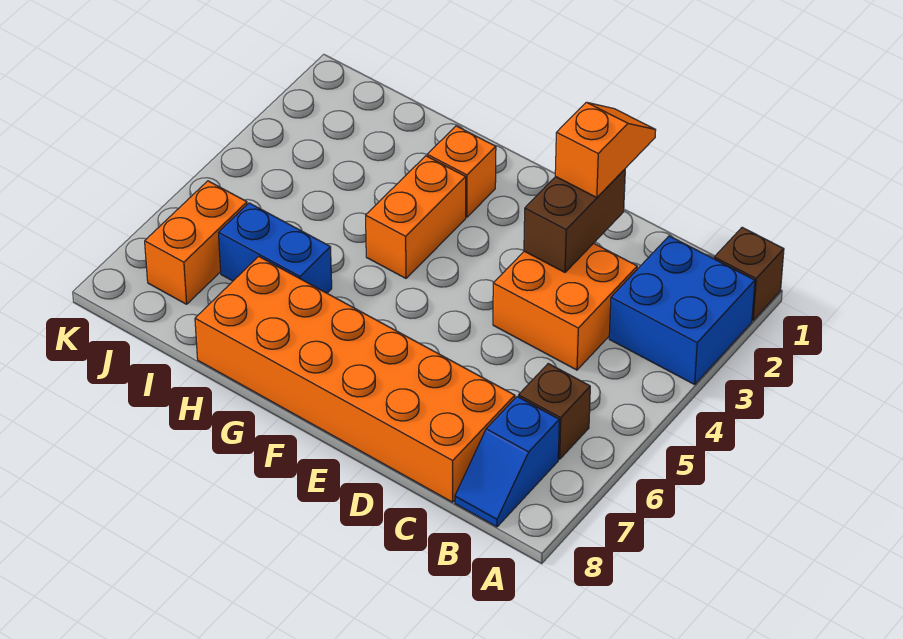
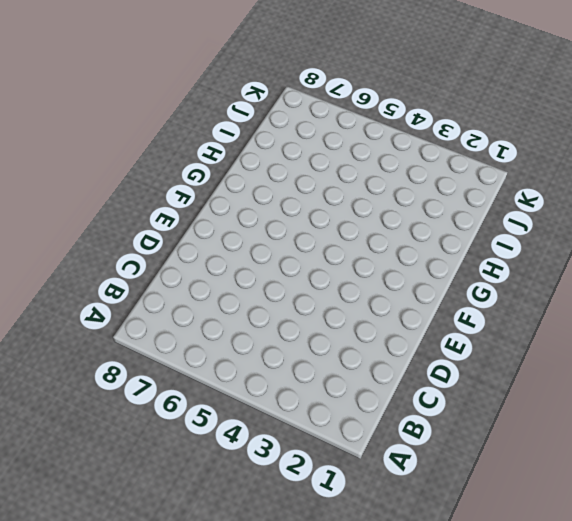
none -> brown brick A1 level 1
none -> blue brick A2:B3 level 1
none -> brown brick B6 level 1

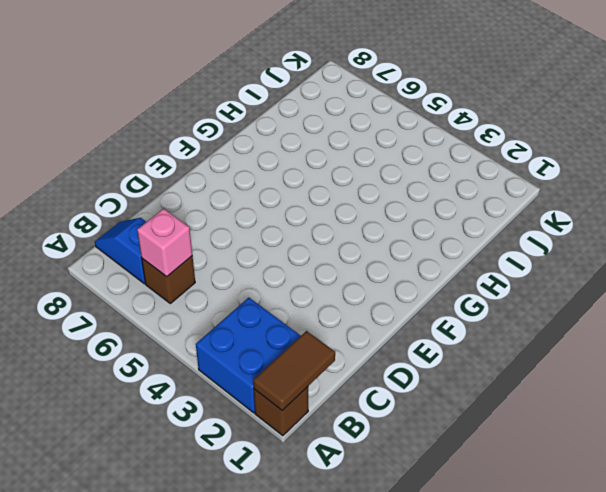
brown tile A1:B1 level 2 -> none
pink brick B6 level 2 -> none
none -> orange brick C3:D4 level 1
none -> orange brick C7:H8 level 1
none -> orange brick G2 level 1

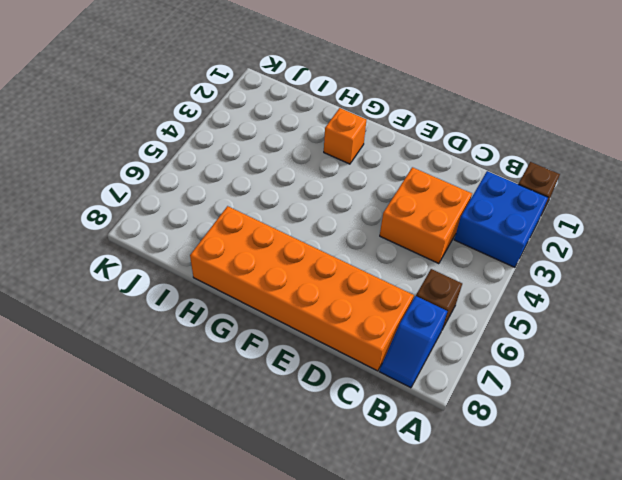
none -> orange brick G3:G4 level 1
none -> blue brick H6:I6 level 1
none -> orange brick J6:J7 level 1

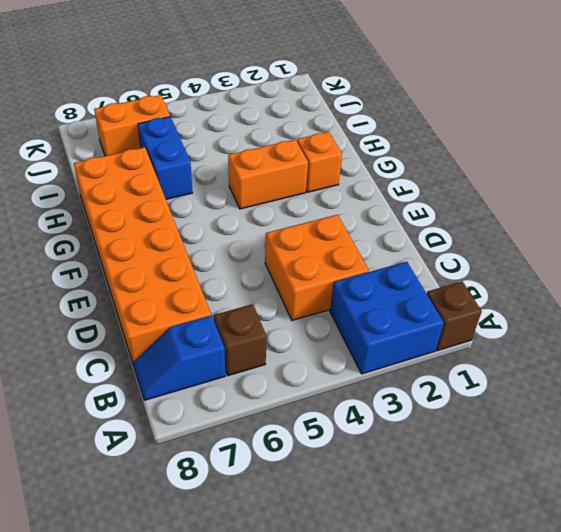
none -> brown brick D2:D3 level 2
none -> orange slope D1:D2 level 3 top 2

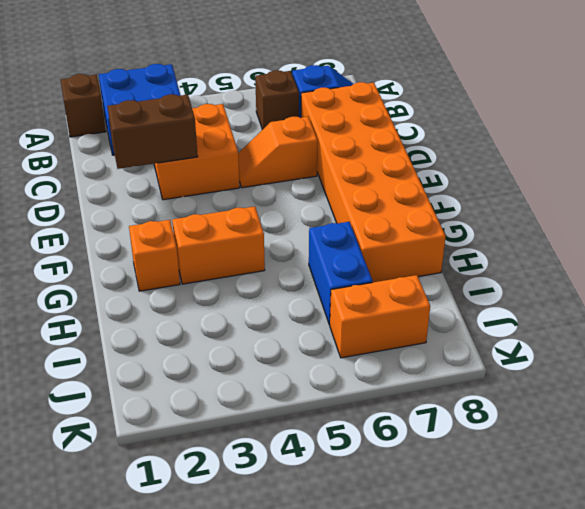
orange slope D5:D6 level 1 top 6 -> orange slope D1:D2 level 3 top 2

